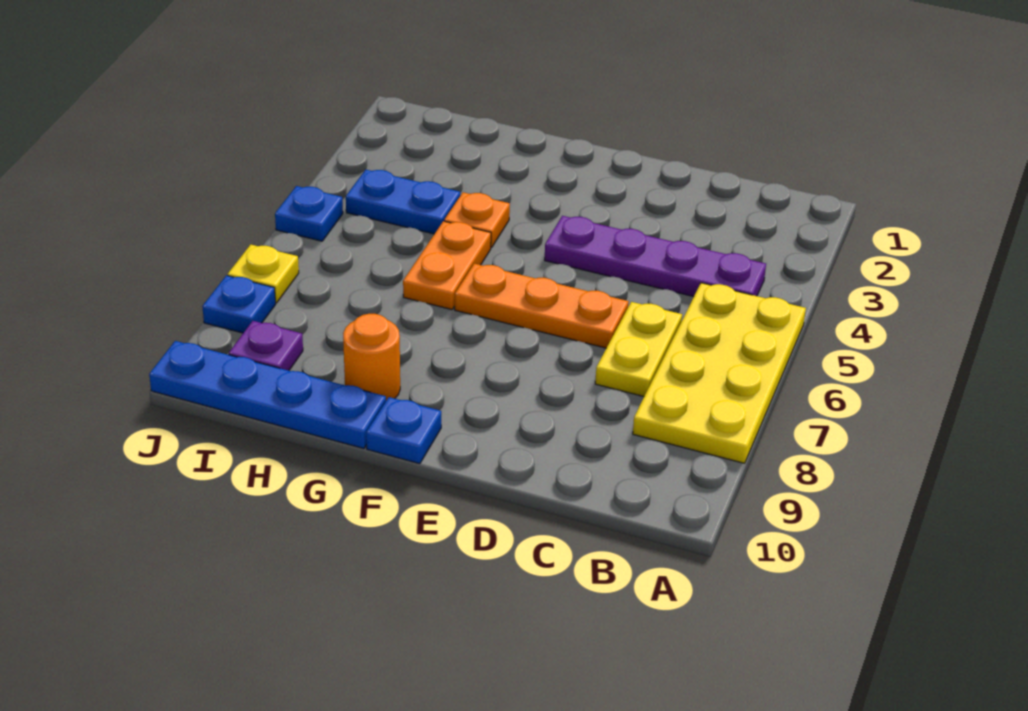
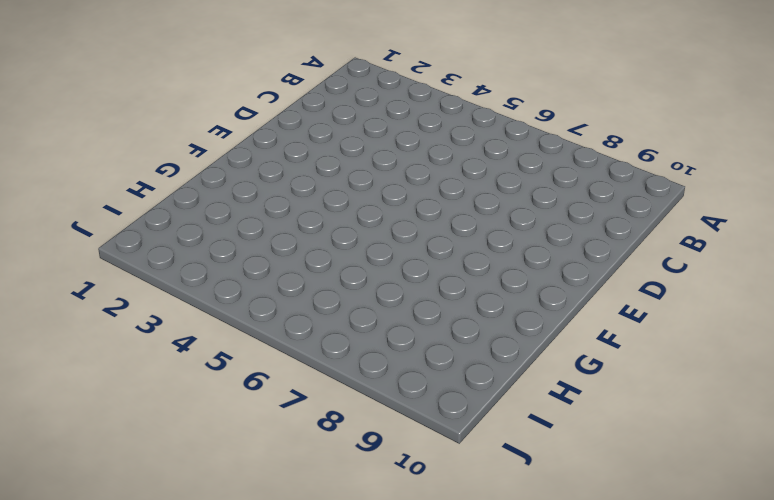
none -> yellow plate A5:B8 level 1
none -> purple plate B4:E4 level 1
none -> yellow plate C6:C7 level 1

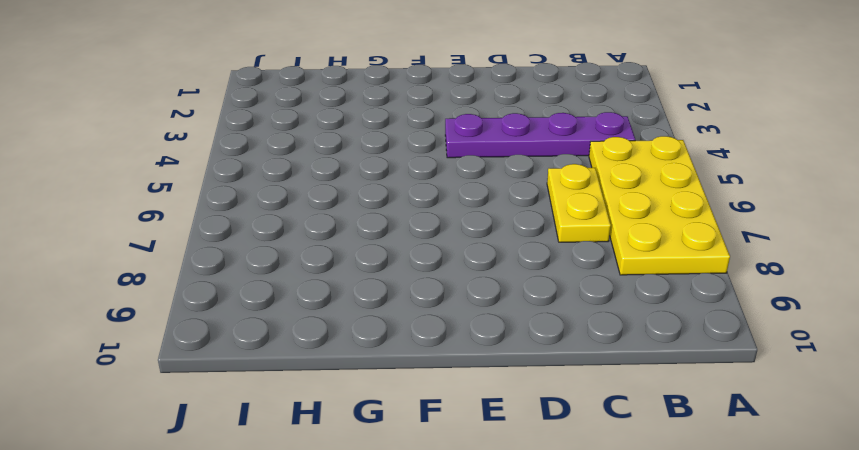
none -> orange plate D6:F6 level 1
none -> blue plate F10 level 1
none -> orange plate G4 level 1

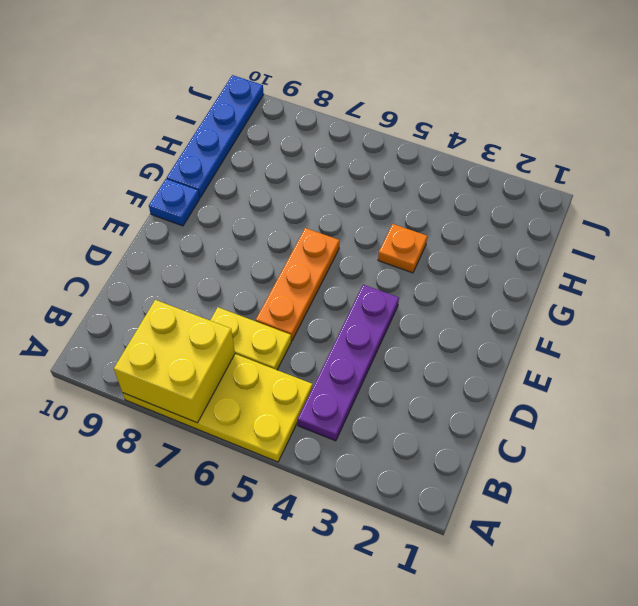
yellow brick A7:B8 level 2 -> none
none -> orange plate G5:G6 level 1
none -> orange round brick G9 level 1
none -> blue plate H4:I4 level 1

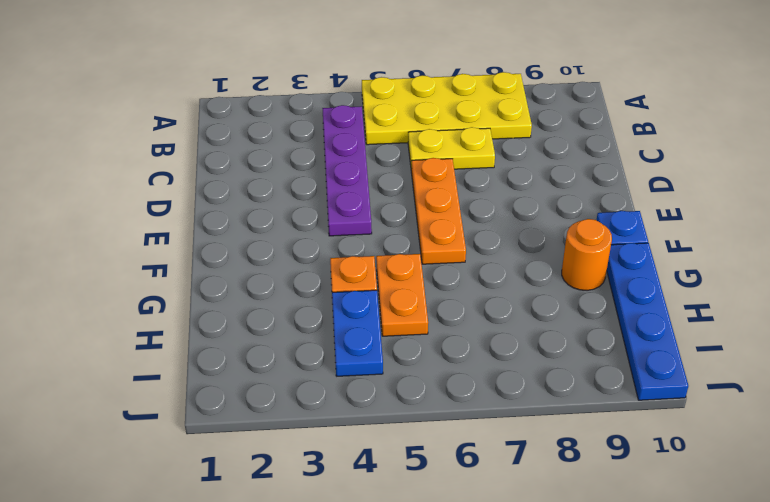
orange plate G5:H5 level 1 -> orange plate G5:G6 level 1
none -> purple plate I9 level 1
none -> blue plate J5 level 1
none -> yellow plate J7 level 1

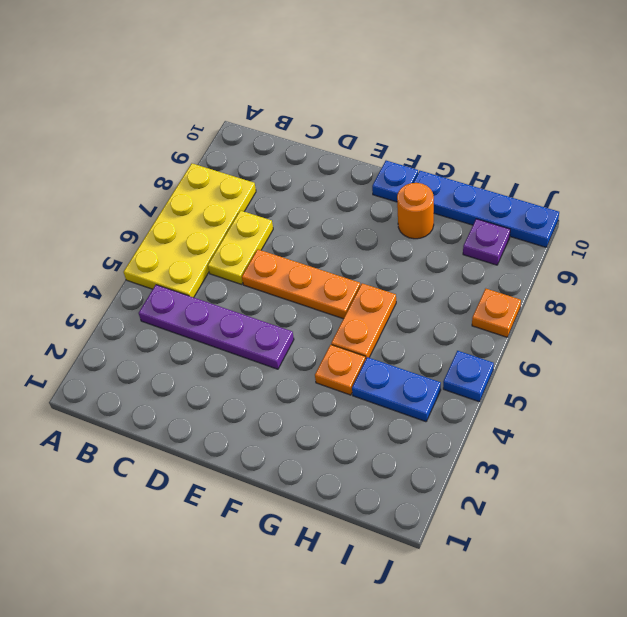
orange plate J7 level 1 -> yellow plate J7 level 1
none -> blue plate J8 level 1

